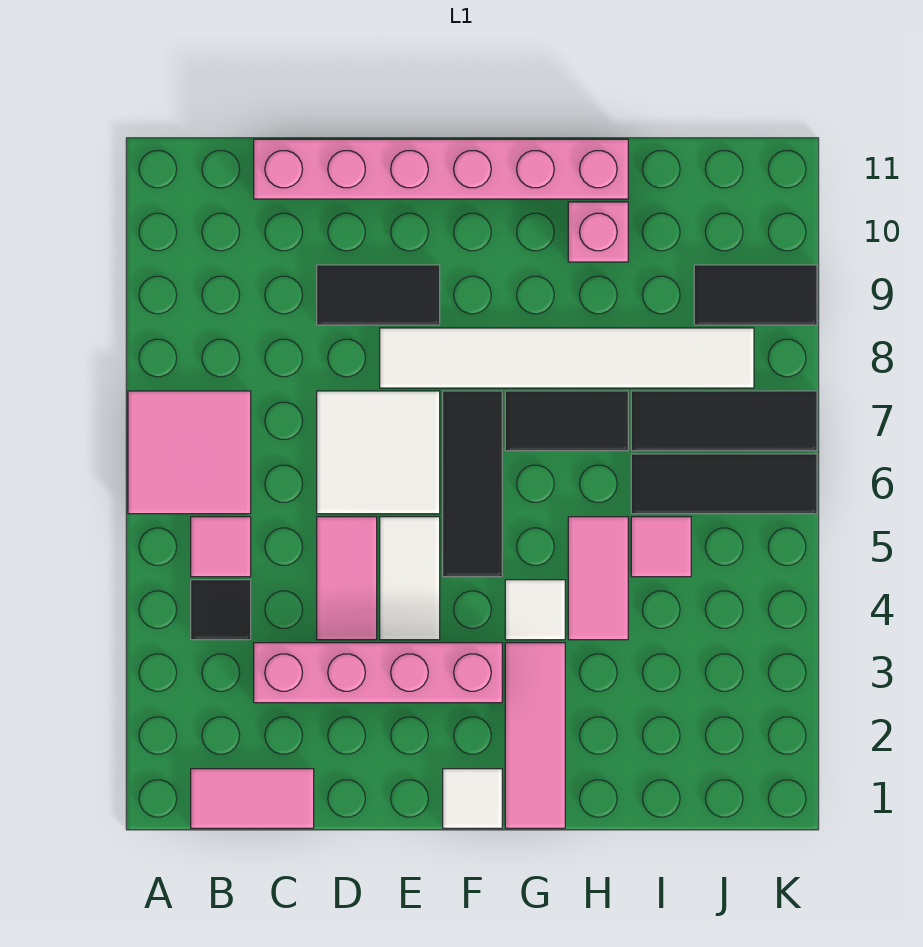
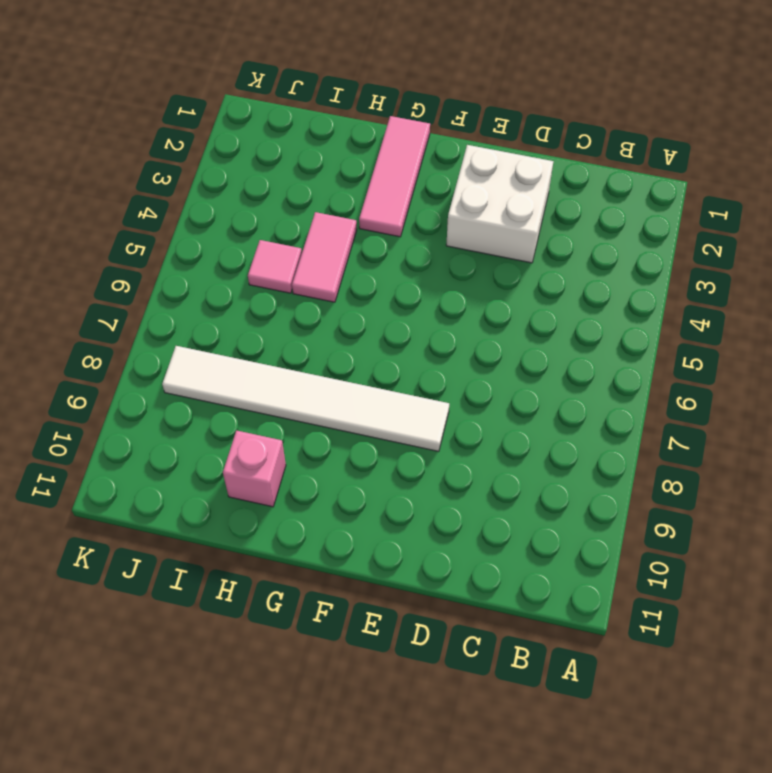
white brick D2:E3 level 1 -> pink brick C3:F3 level 1
none -> pink tile A6:B7 level 1
none -> pink tile B1:C1 level 1
none -> black tile B4 level 1

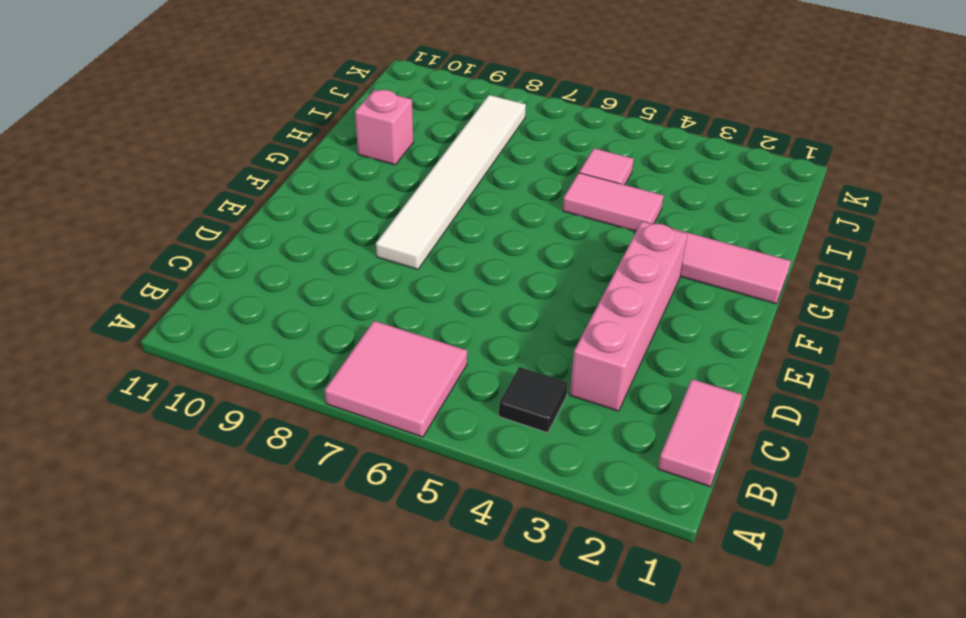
none -> pink tile B5 level 1
none -> pink brick C11:H11 level 1
none -> pink tile D4:D5 level 1

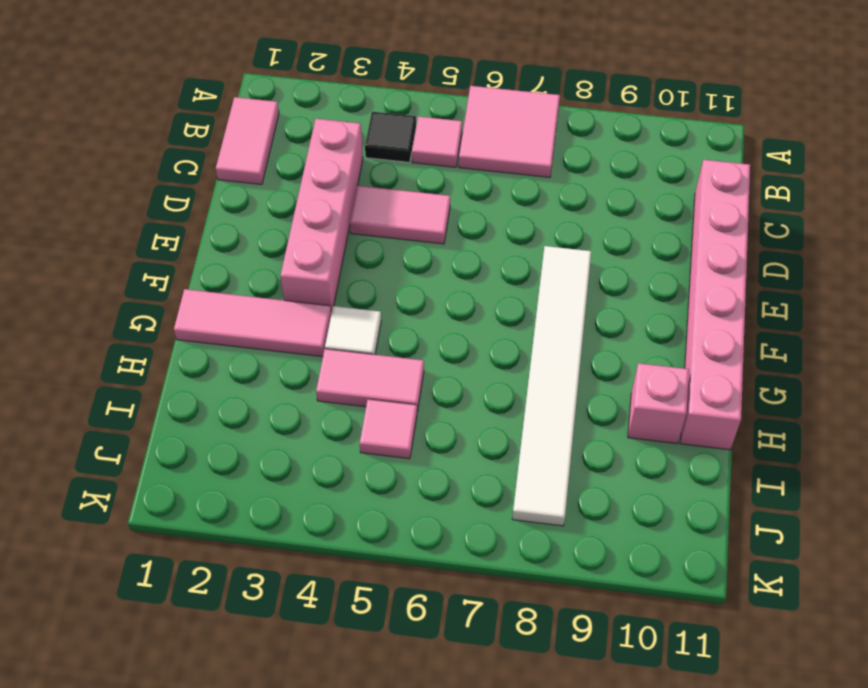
none -> white tile D6:E7 level 1
none -> black tile D9:E9 level 1
none -> white tile E4:E5 level 1

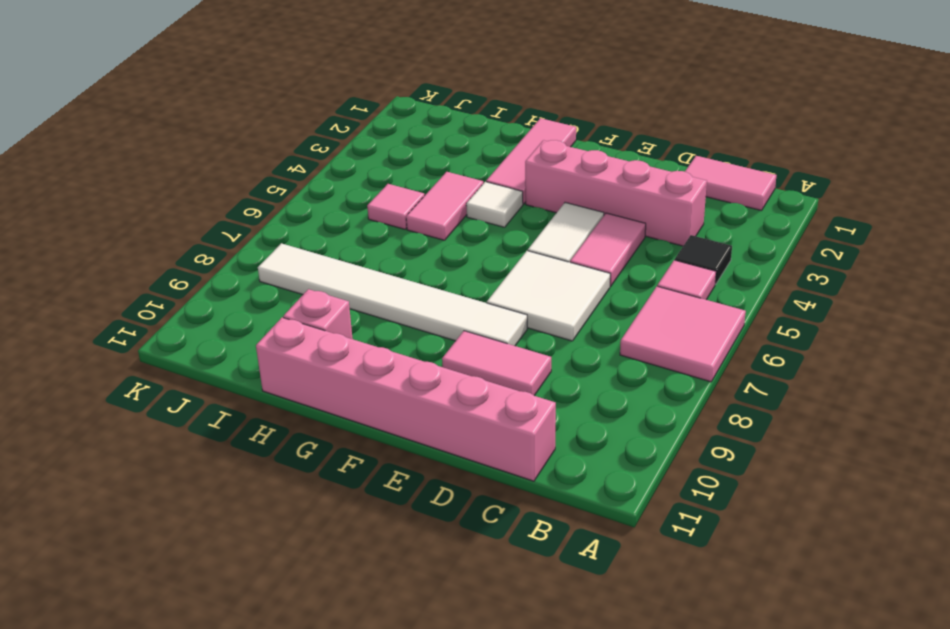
pink tile D9:E9 level 1 -> black tile D9:E9 level 1
none -> white tile F1 level 1
none -> black tile F5:F7 level 1
none -> black tile G7:H7 level 1

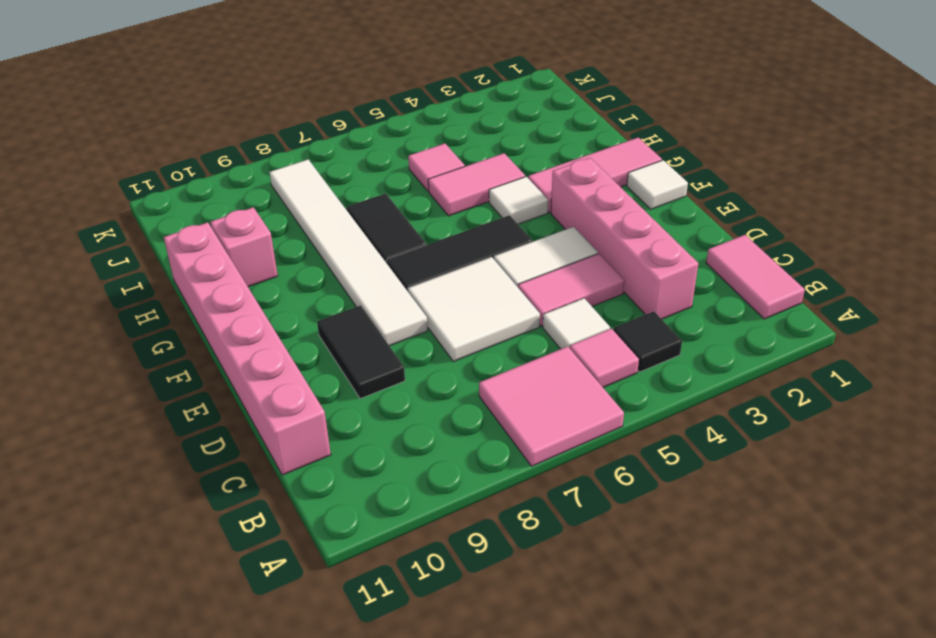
white tile C5 level 1 -> none
none -> black tile I6:K6 level 1
none -> black tile I7:K7 level 1
none -> black tile J9:K9 level 1

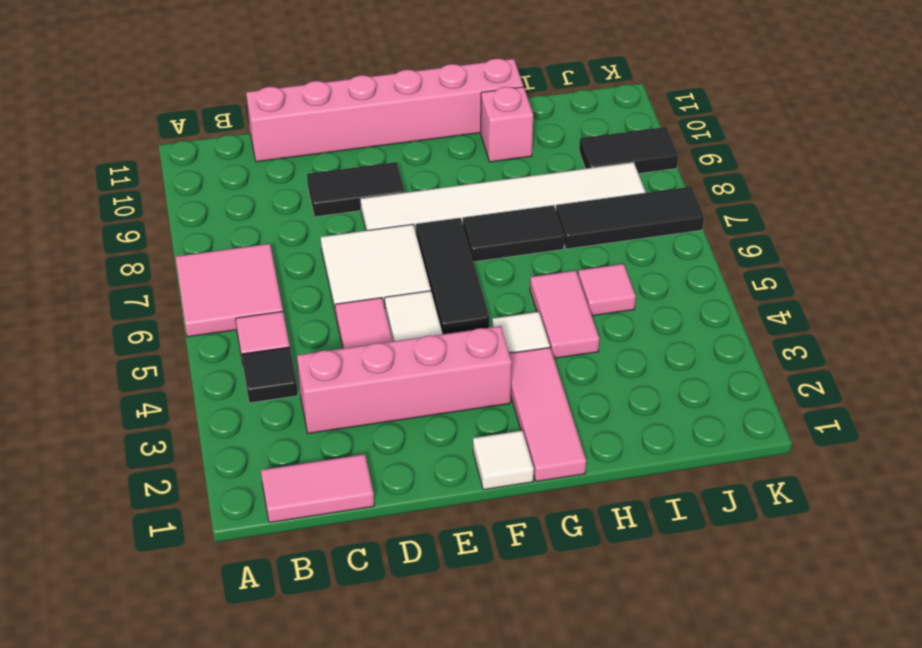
none -> black tile I6:K6 level 1

